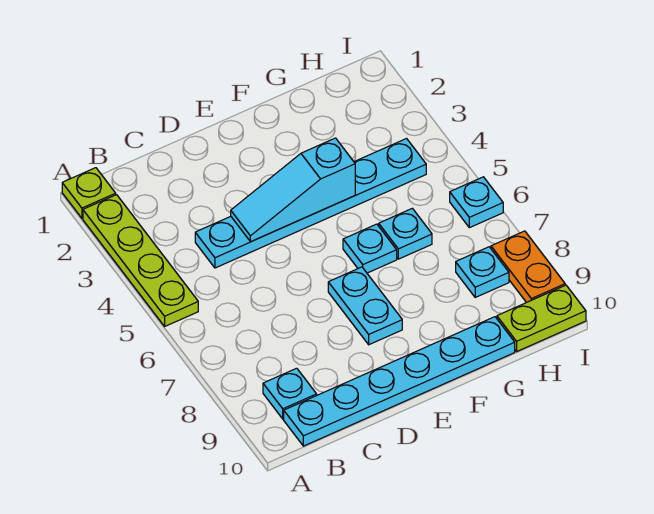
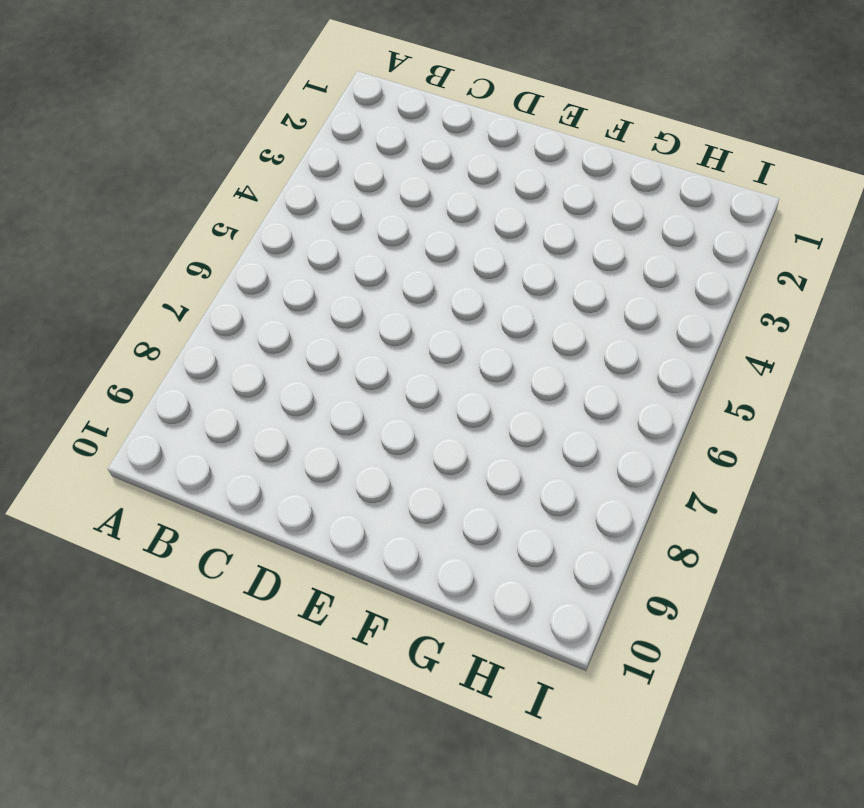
none -> lime plate A1 level 1
none -> lime plate A2:A5 level 1
none -> cyan plate B9 level 1

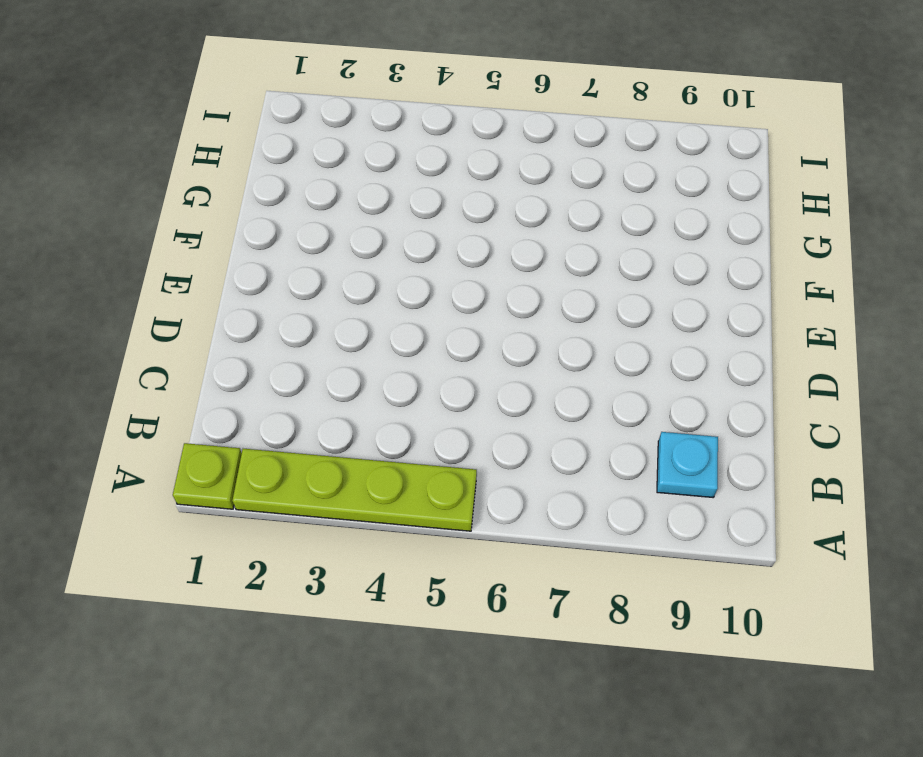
none -> cyan plate B10:G10 level 1
none -> cyan plate C4:H4 level 1
none -> cyan plate E7:E8 level 1

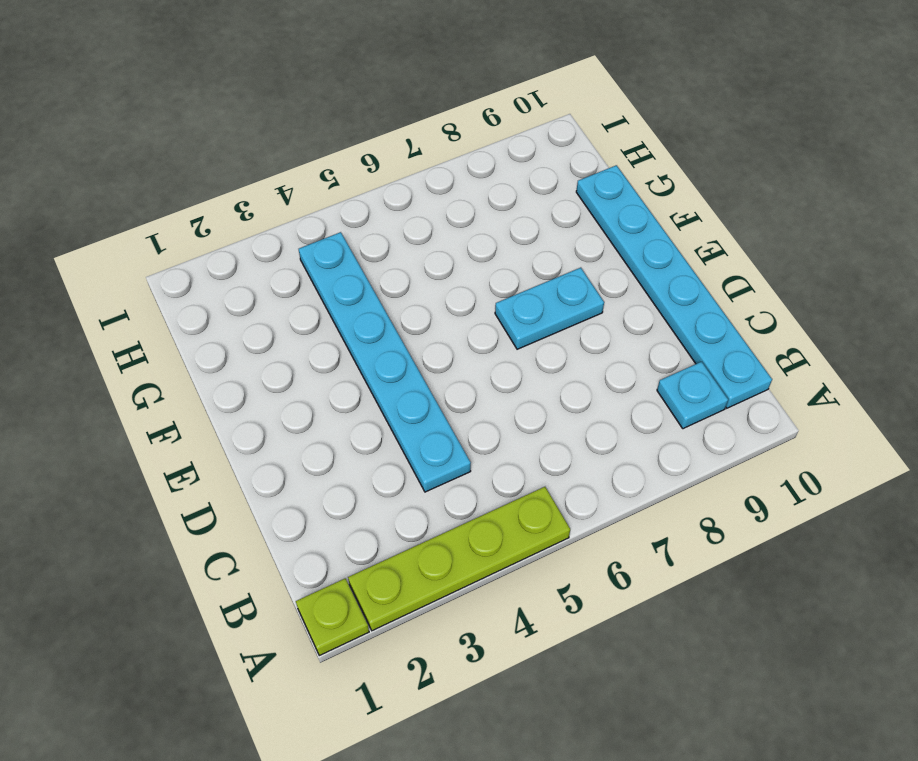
none -> cyan plate F6 level 1
none -> cyan plate G6 level 1
none -> cyan plate H8 level 1

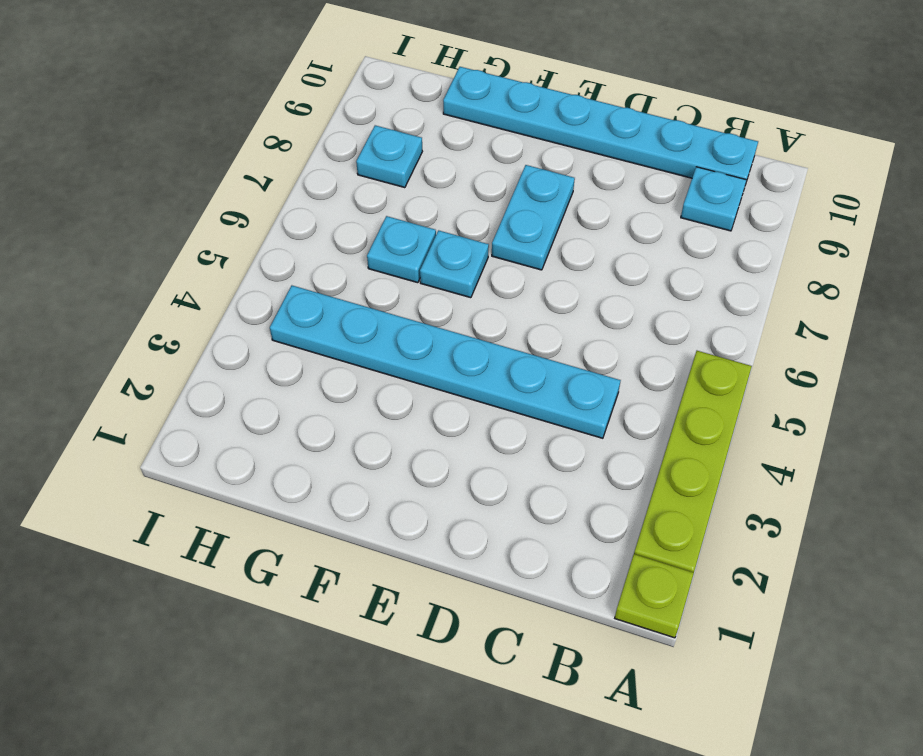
none -> lime plate H10:I10 level 1
none -> cyan plate I6 level 1
none -> orange plate I8:I9 level 1

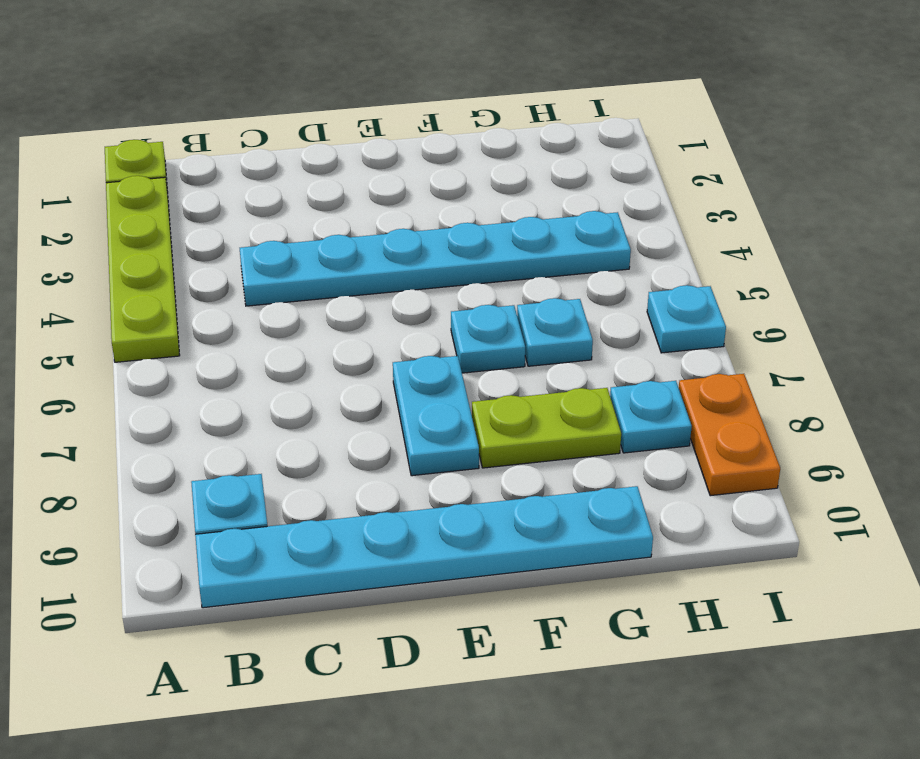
lime plate F8:G8 level 1 -> lime plate H10:I10 level 1
none -> cyan slope D4:F4 level 2 top F

